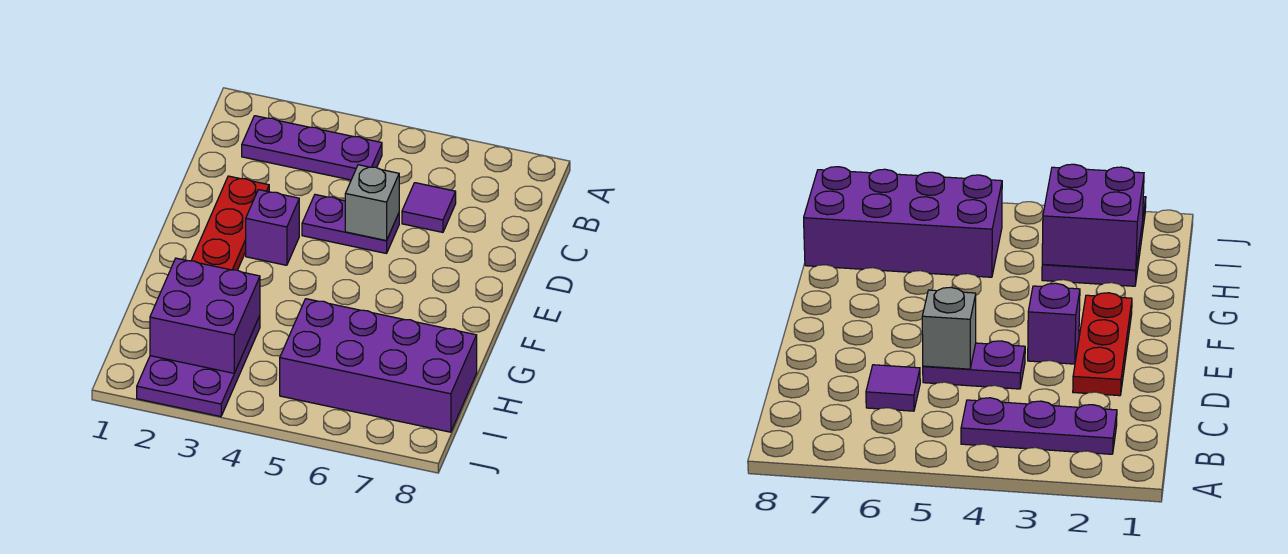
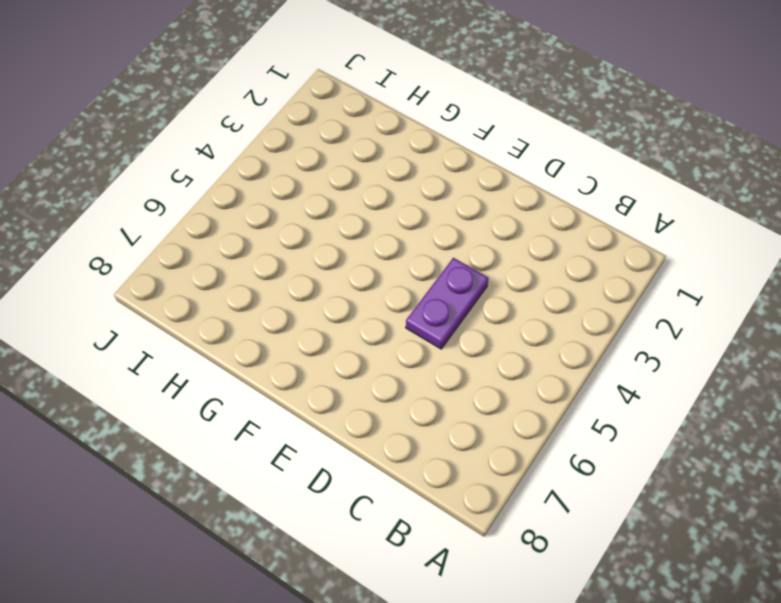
none -> purple plate B2:B4 level 1
none -> purple tile C6 level 1

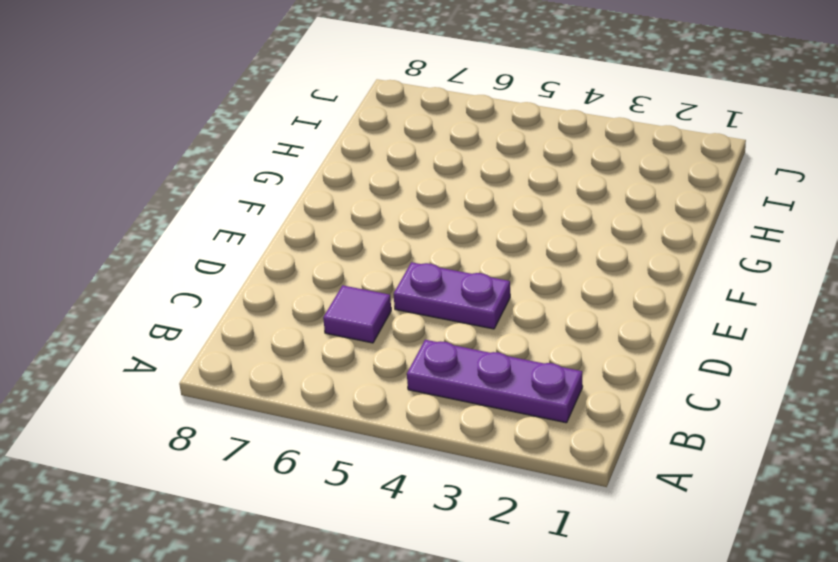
none -> red plate D2:F2 level 1
none -> purple brick E3 level 1

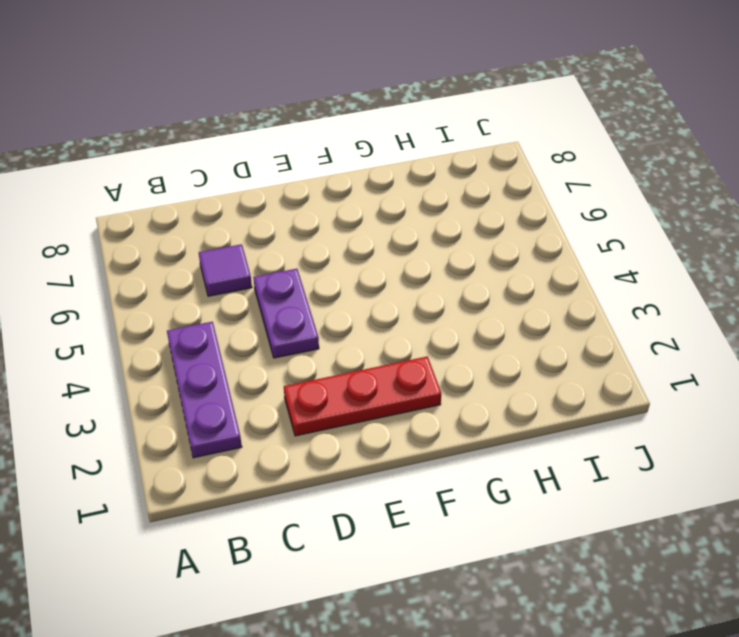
none -> purple brick E3 level 1
none -> purple plate H2:J3 level 1

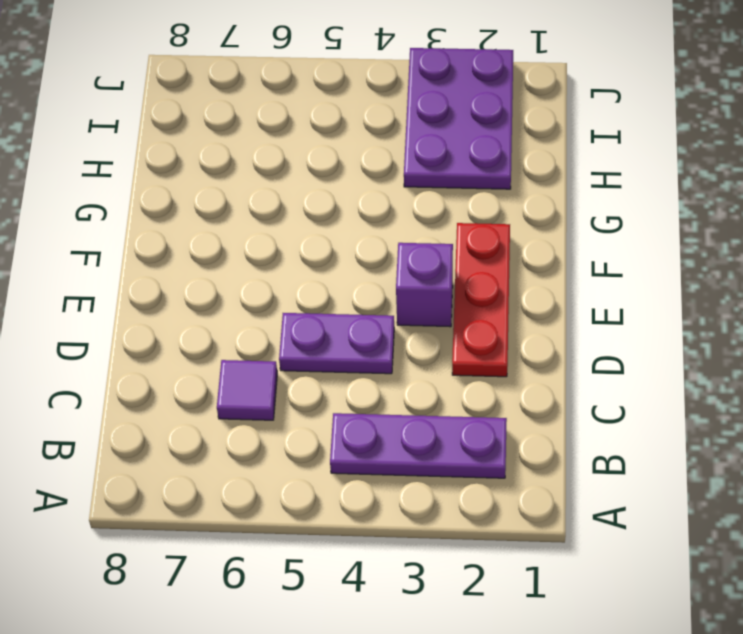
none -> purple brick H5:I8 level 1
none -> grey brick D5 level 2

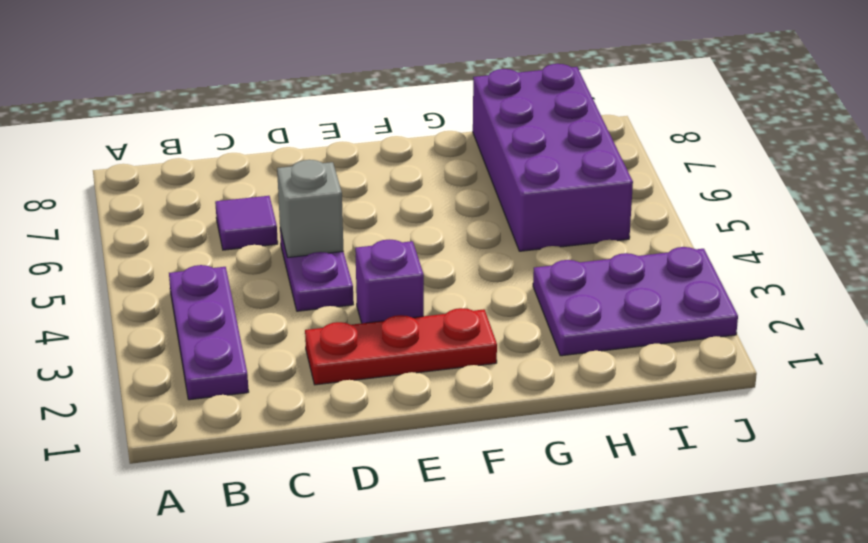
none -> purple brick H2:I3 level 2

